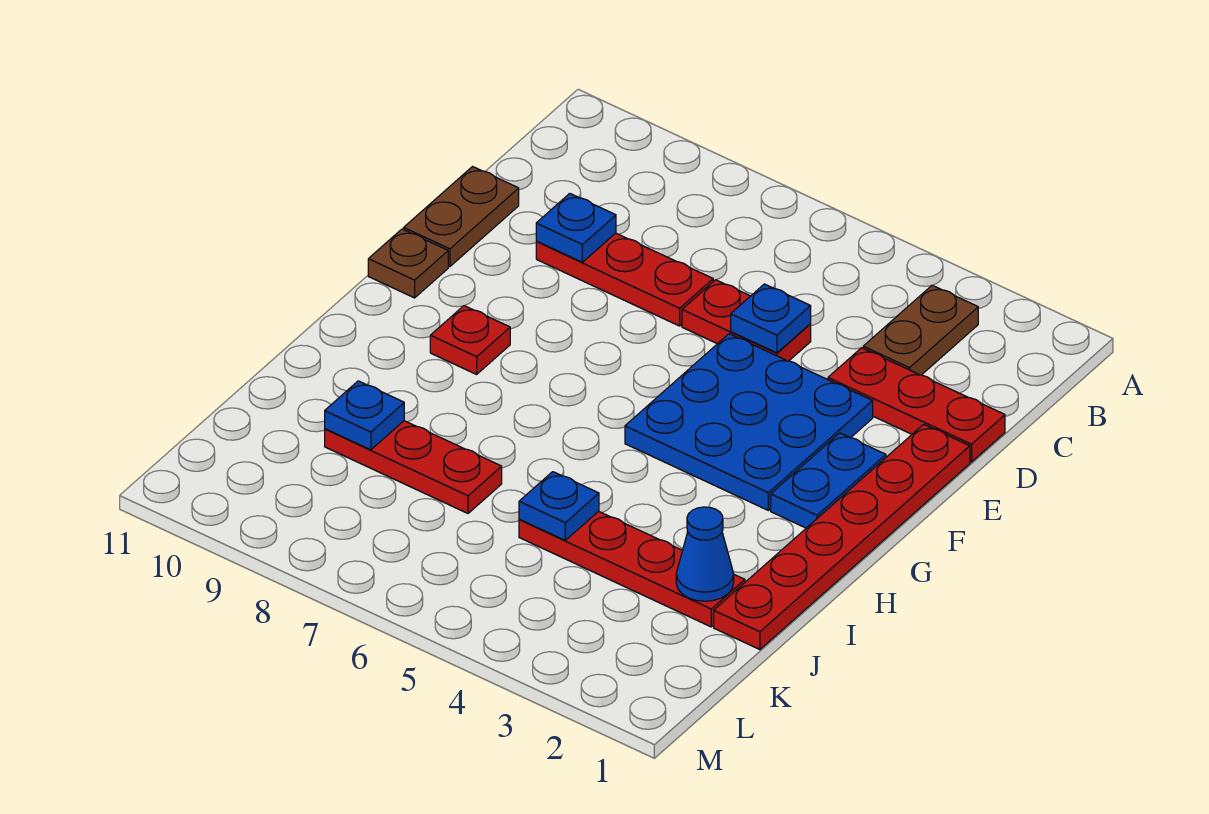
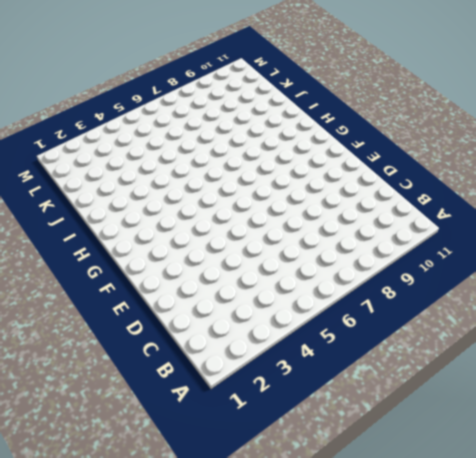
none -> brown plate B3:C3 level 1
none -> red plate D1:D3 level 1
none -> red plate D5:D6 level 1

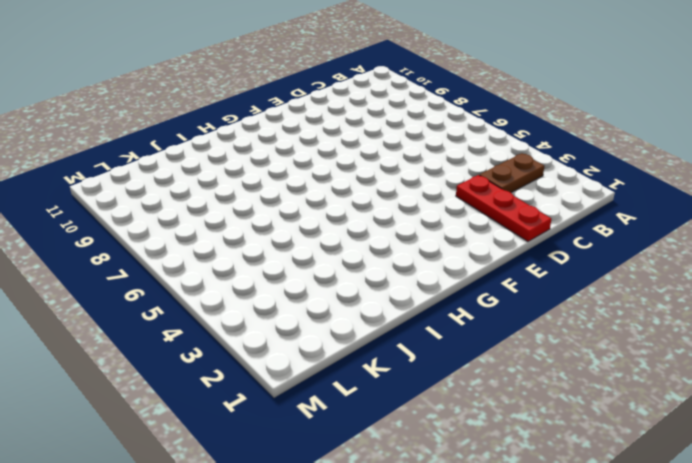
none -> red plate D5:D6 level 1
none -> red plate D7:D9 level 1
none -> brown plate D11:E11 level 1

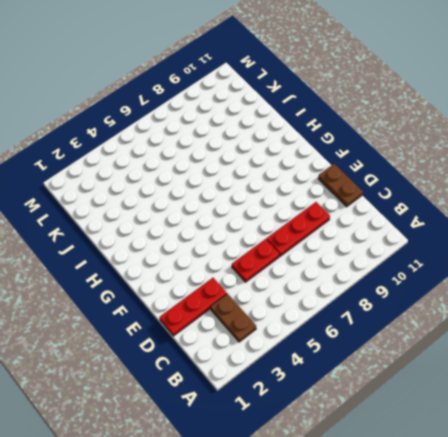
none -> red plate E1:J1 level 1
none -> blue plate E3:G5 level 1
none -> blue plate F2:G2 level 1

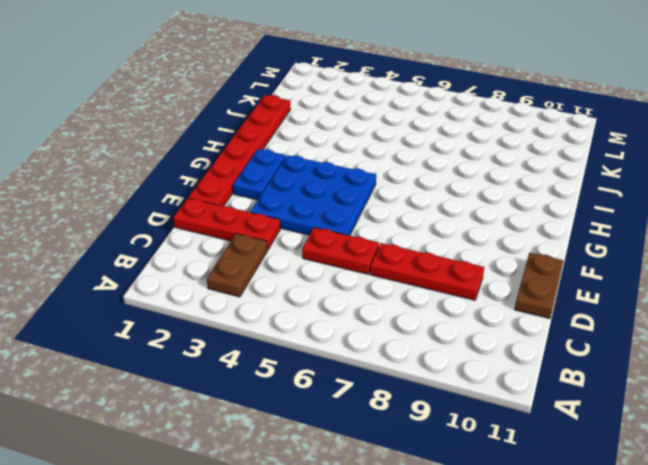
none -> brown plate F11 level 1
none -> red plate G9 level 1
none -> red plate J2:J5 level 1

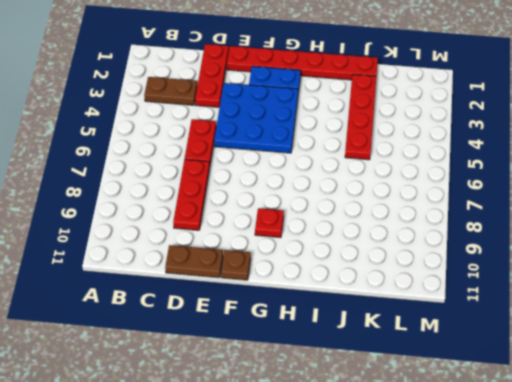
none -> red plate J7:J9 level 1
none -> blue plate D5 level 2
none -> blue plate D9 level 2

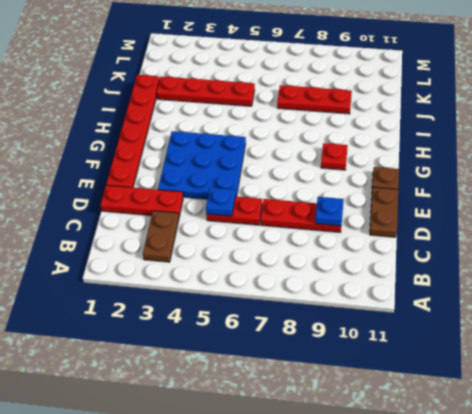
none -> blue plate F2:G2 level 1
none -> blue cone J2 level 2
none -> blue plate J5 level 2

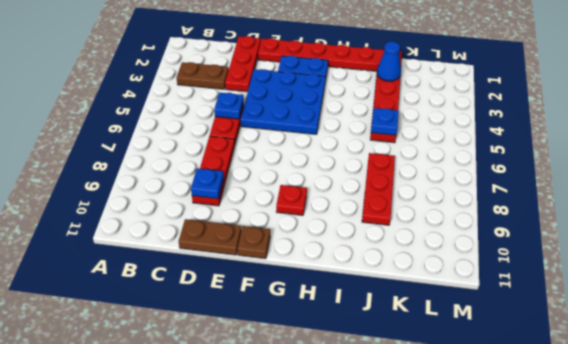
none -> blue plate J9 level 2

